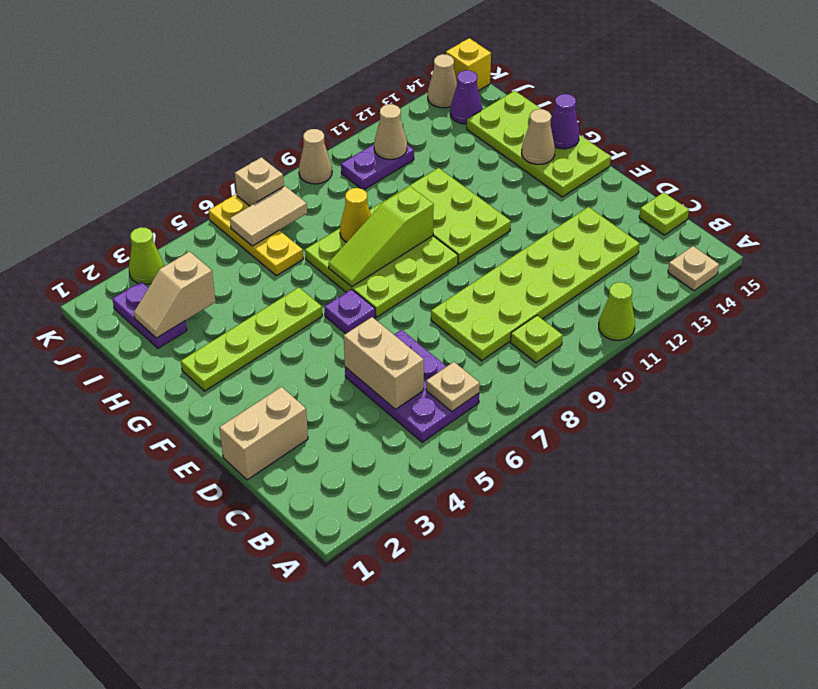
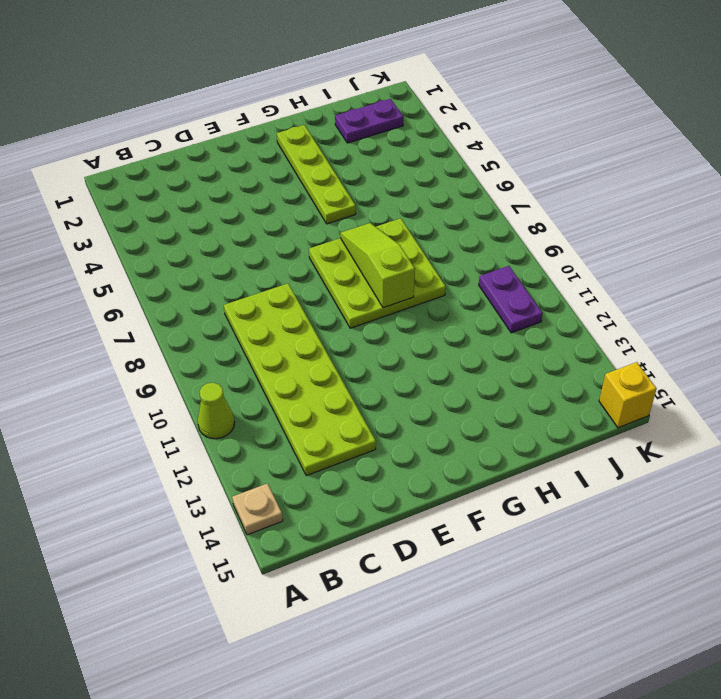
none -> purple plate B5:D6 level 1
none -> lime plate B9 level 1
none -> lime plate C15 level 1
none -> tan brick D1:D2 level 1

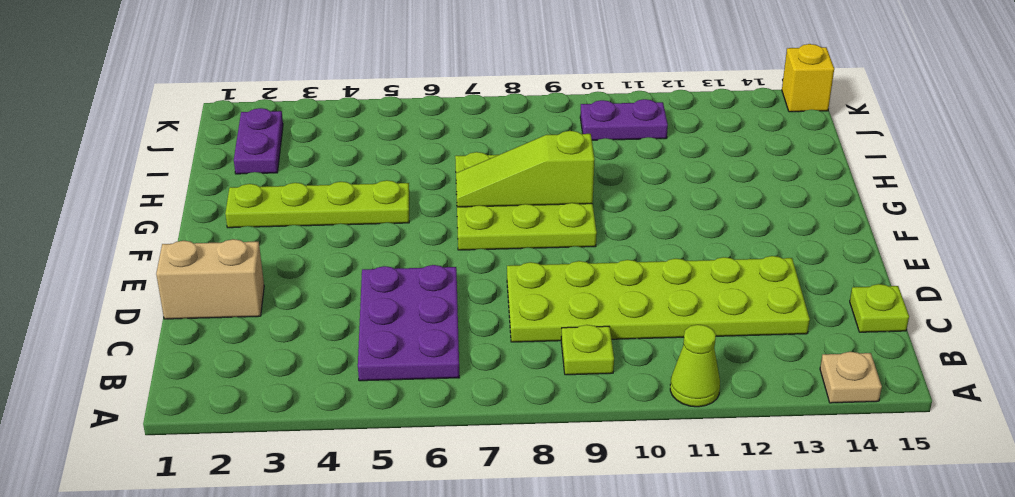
none -> purple plate F6 level 1
none -> lime plate F10:H11 level 1
none -> lime plate F14:I15 level 1
none -> yellow plate I6:K6 level 1

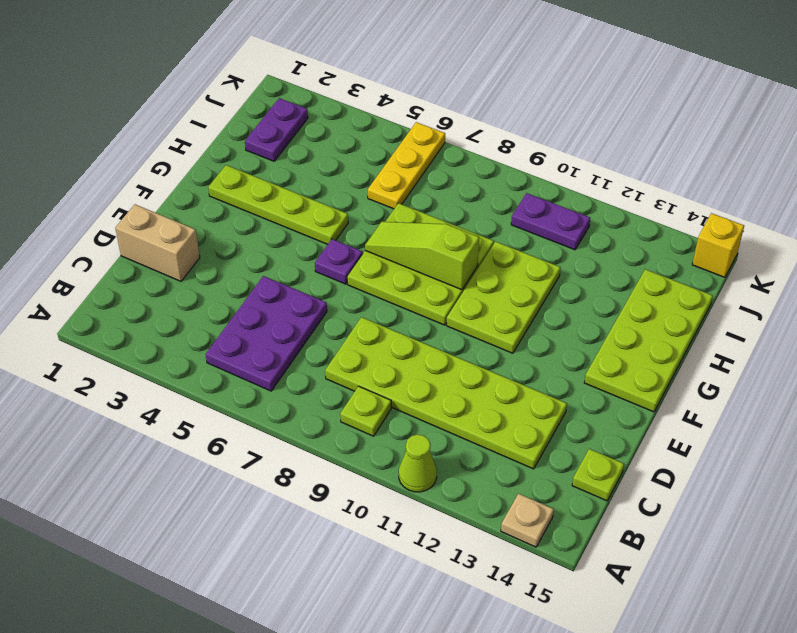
none -> purple cone J14 level 1
none -> lime cone K3 level 1
none -> tan brick K7 level 1
none -> tan cone K9 level 1

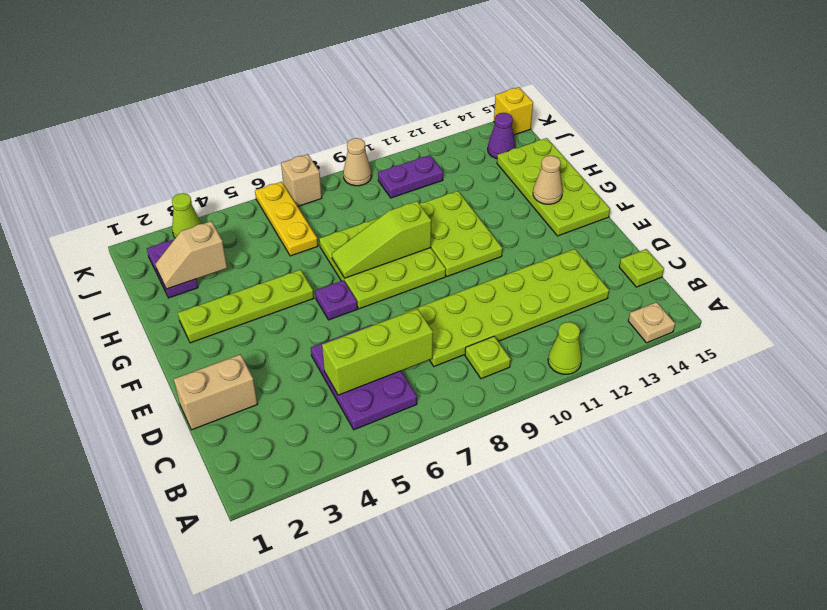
lime brick C5:C7 level 2 -> tan brick C5:D5 level 2
none -> tan cone K14 level 1
none -> tan plate B6 level 2
none -> purple cone G15 level 2
none -> yellow cone H8 level 2

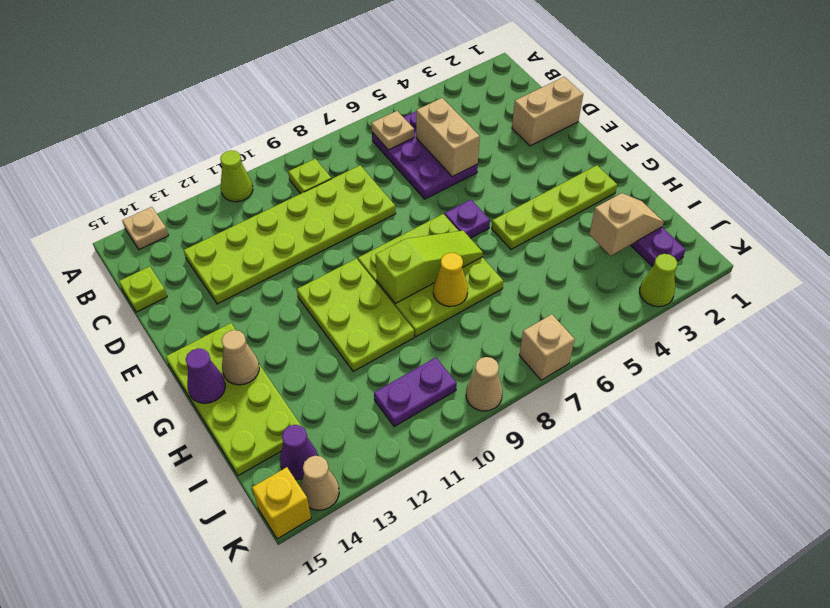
none -> yellow plate I6:K6 level 1
none -> tan tile J6:J7 level 2
none -> tan cone J11 level 2

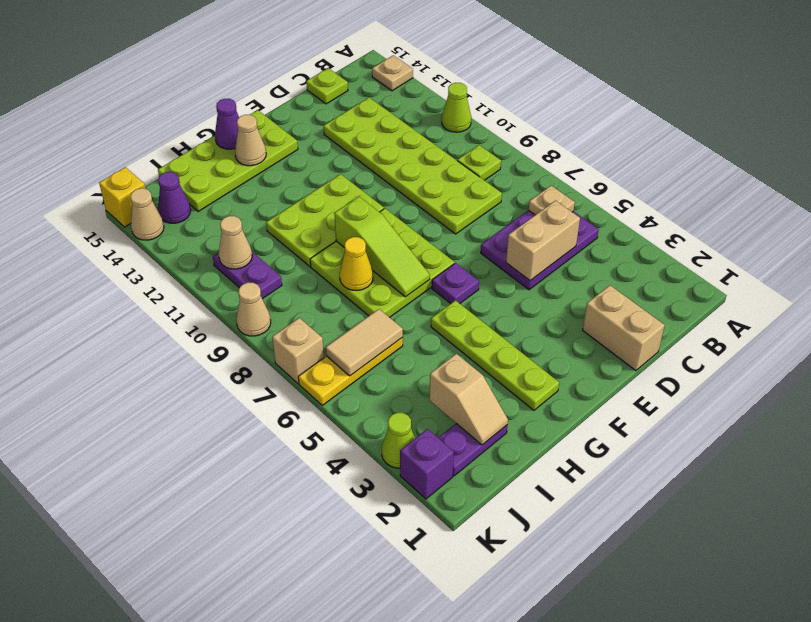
tan tile I6:J6 level 2 -> tan tile J6:J7 level 2
purple brick K2 level 1 -> none

